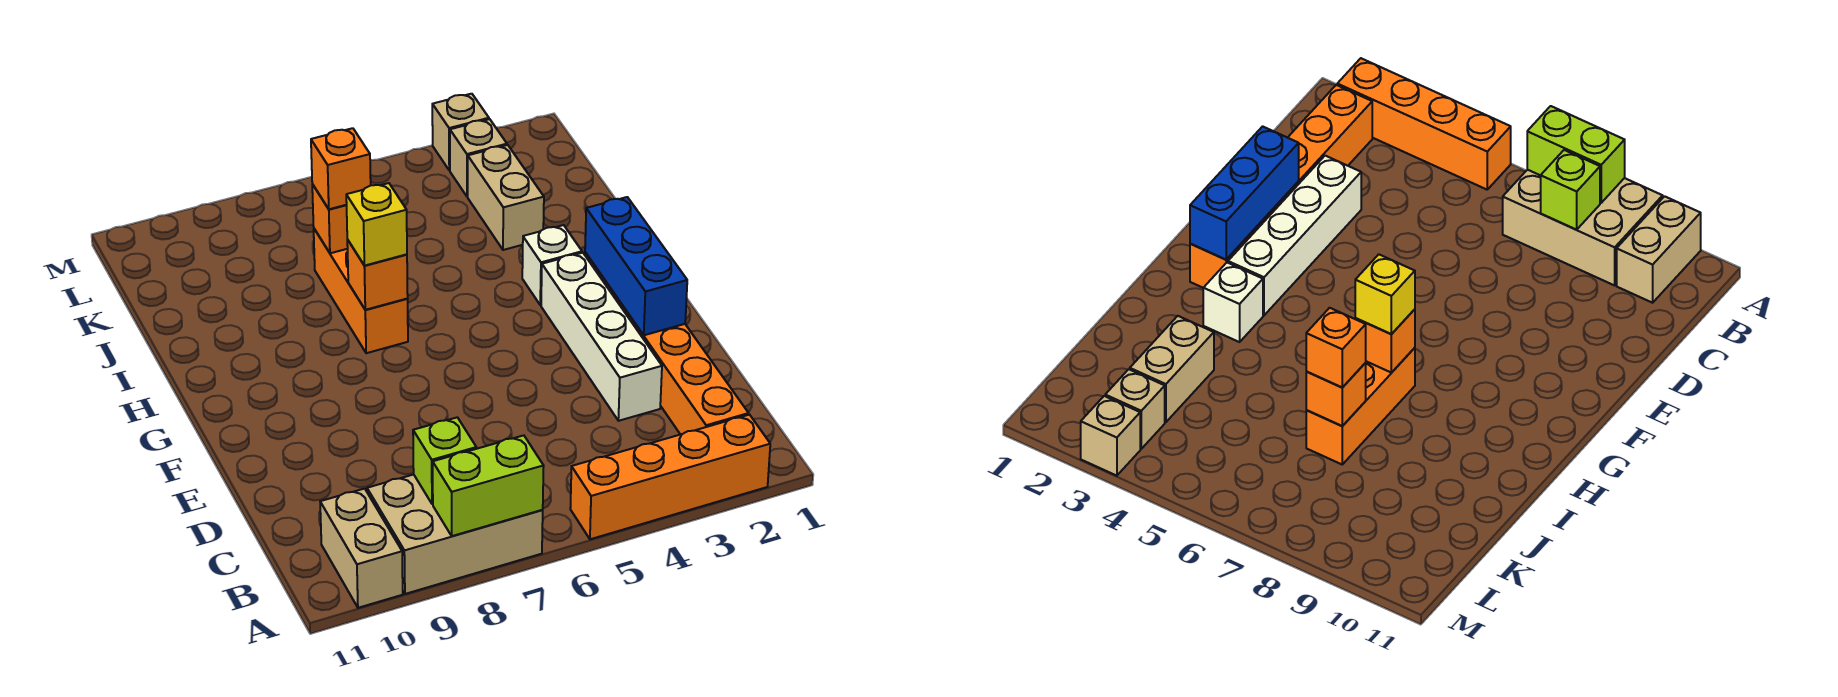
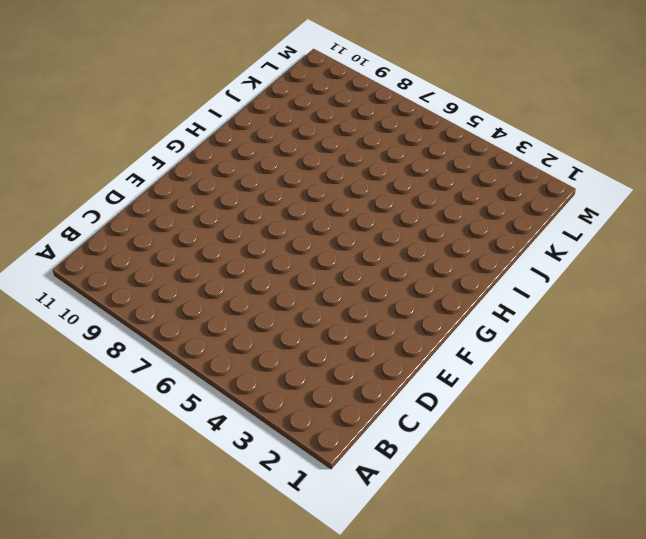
none -> orange brick A2:A5 level 1
none -> tan brick A7:B9 level 1
none -> tan brick A10:B10 level 1

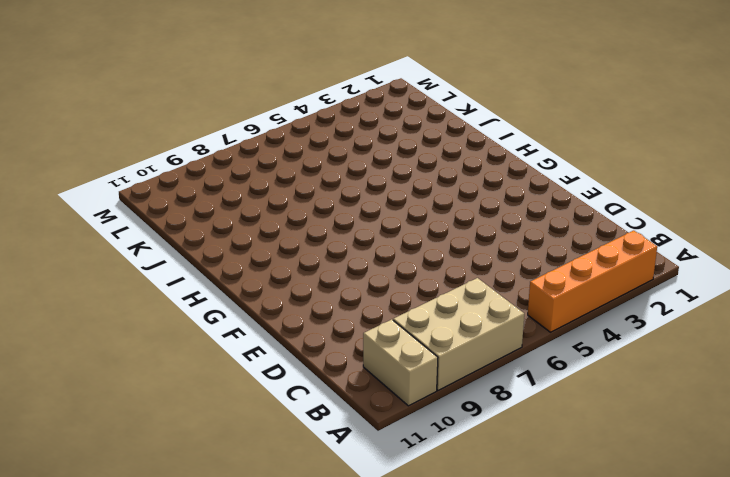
none -> orange brick B2:G2 level 1
none -> white brick D3:G3 level 1
none -> white brick H3 level 1

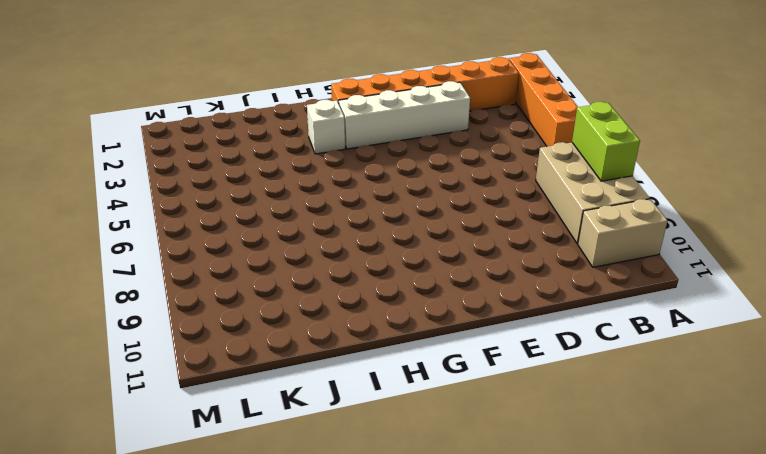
none -> orange brick H7:J7 level 1
none -> tan brick J3:K3 level 1
none -> tan brick L3 level 1

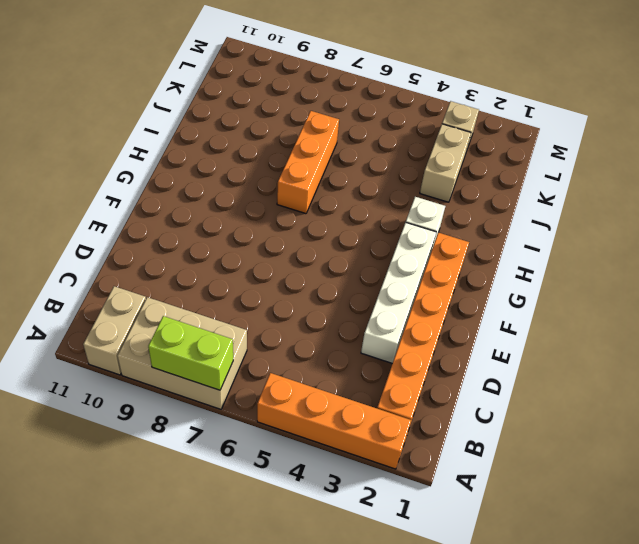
none -> tan brick M3 level 1
none -> lime brick B8 level 2
none -> blue brick E2:G2 level 2

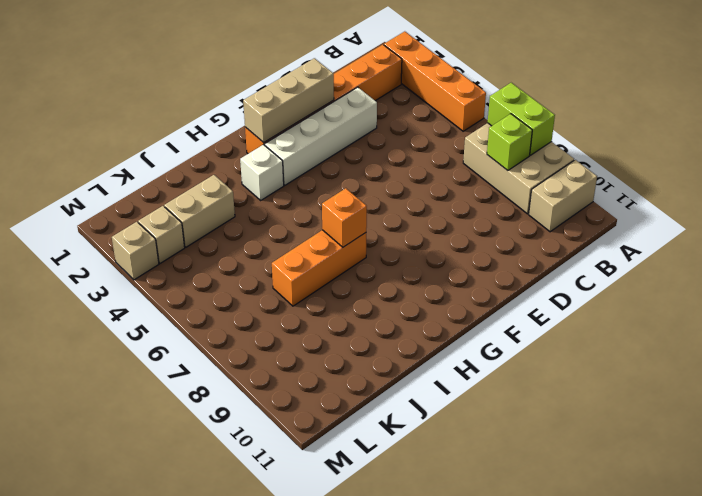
tan brick E2:G2 level 2 -> blue brick E2:G2 level 2
none -> orange brick J7 level 2
none -> yellow brick H7 level 3
none -> orange brick J7 level 3

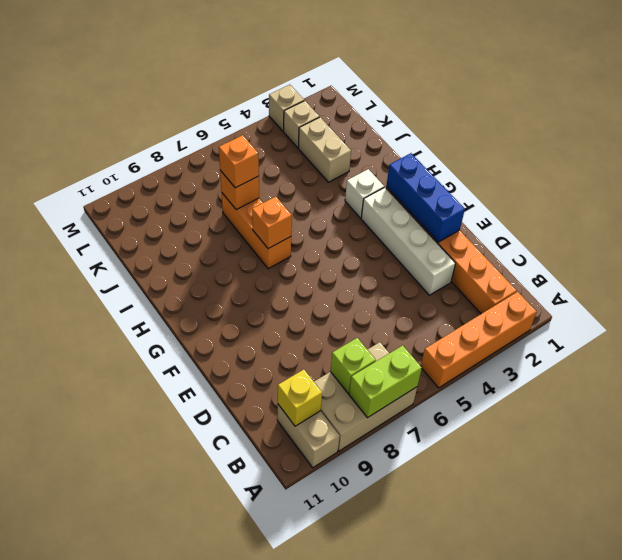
yellow brick B10 level 2 -> yellow brick H7 level 3

